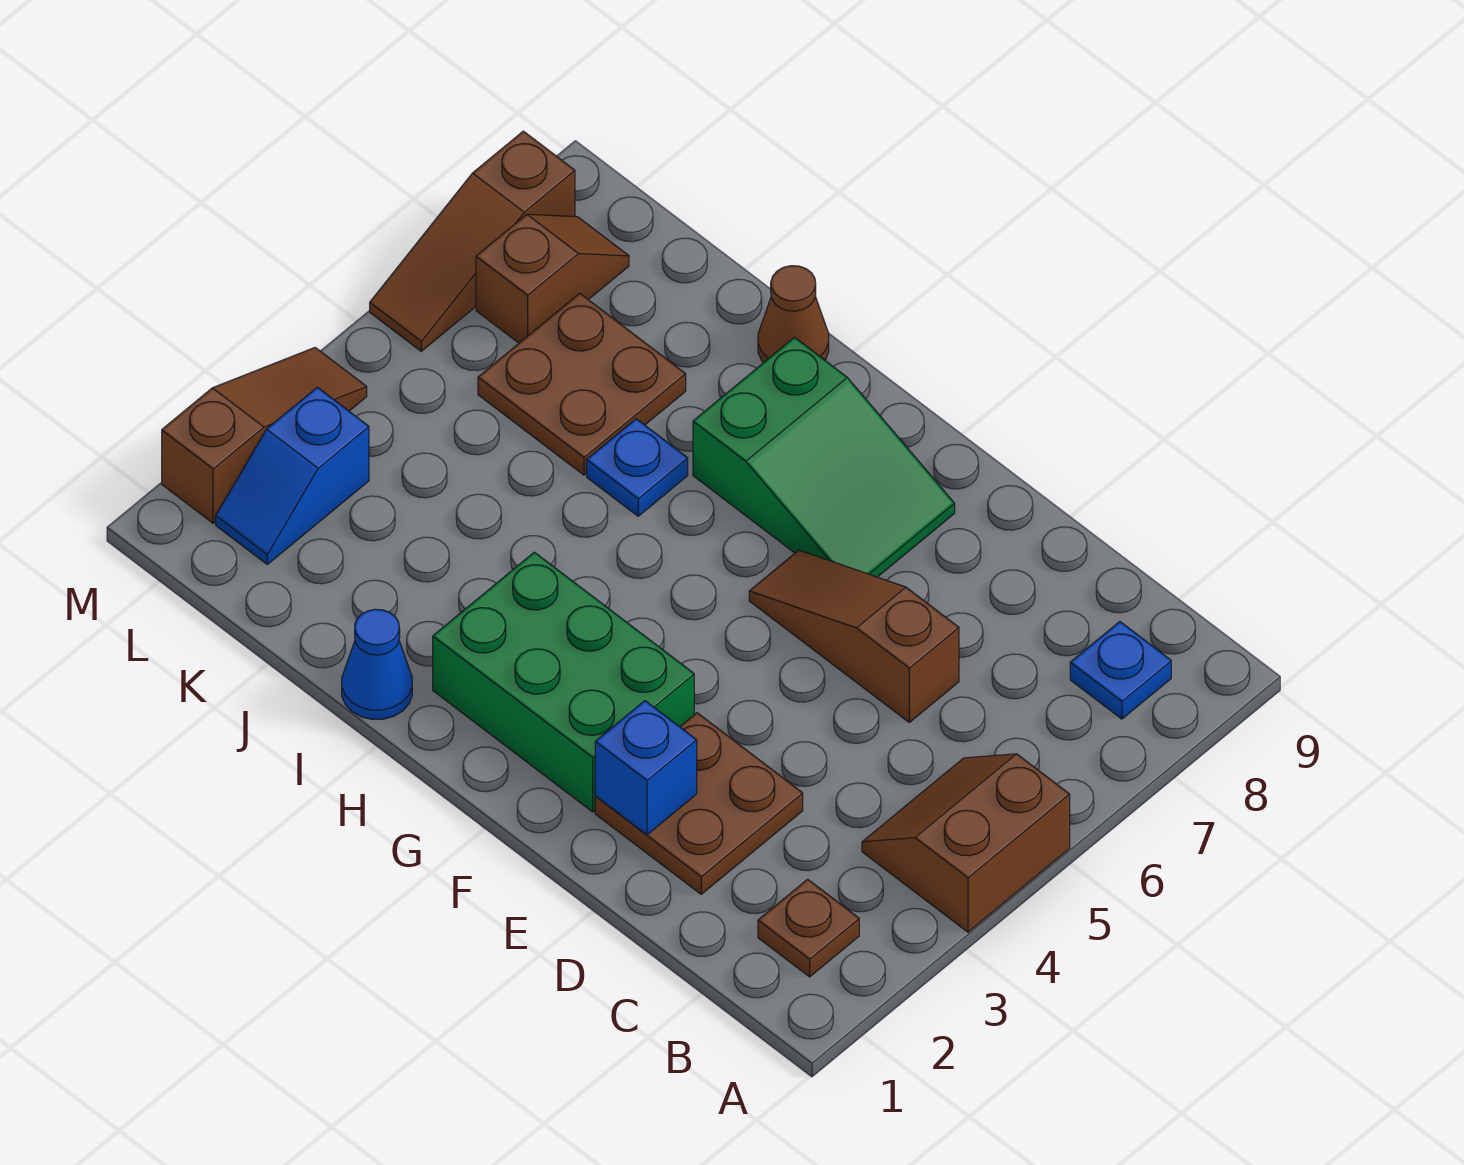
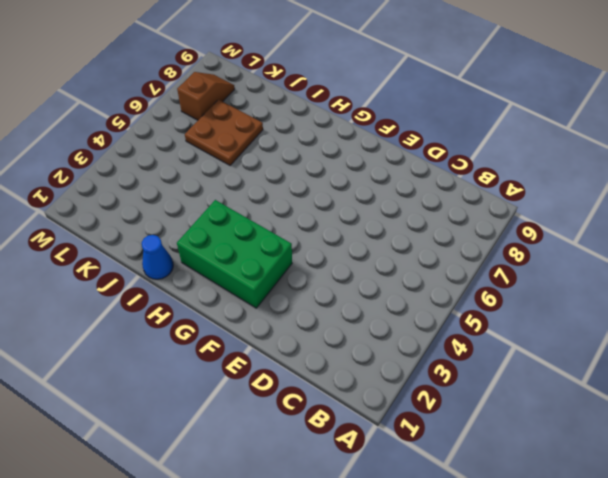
none -> brown slope A4:B5 level 1 top A
none -> brown plate B2 level 1
none -> blue plate B8 level 1

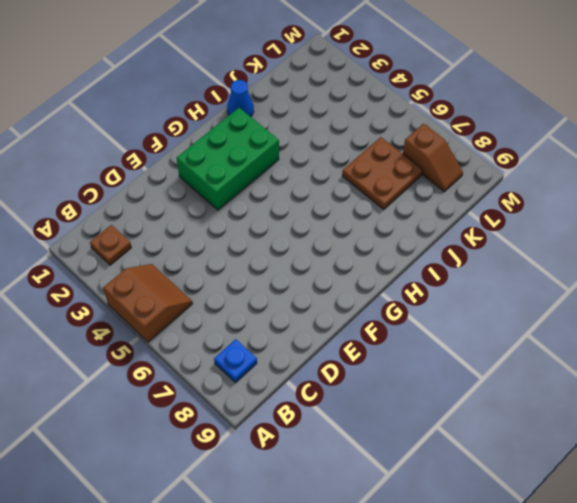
none -> brown plate D2:E3 level 1
none -> brown slope D6:F6 level 1 top D
none -> green slope F7:H8 level 1 top H

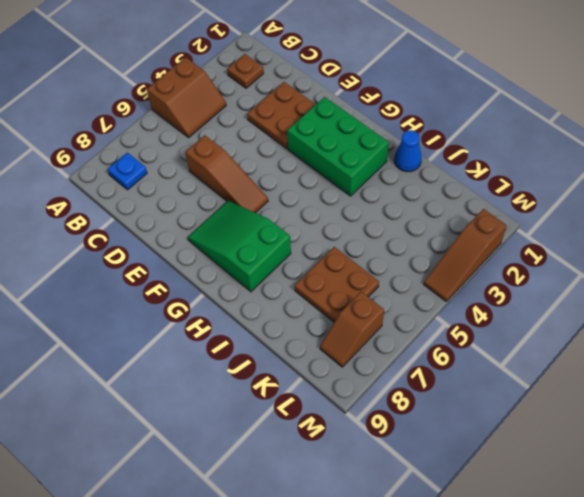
none -> blue plate I6 level 1
none -> brown cone I9 level 1
none -> blue slope L2:L3 level 1 top 3

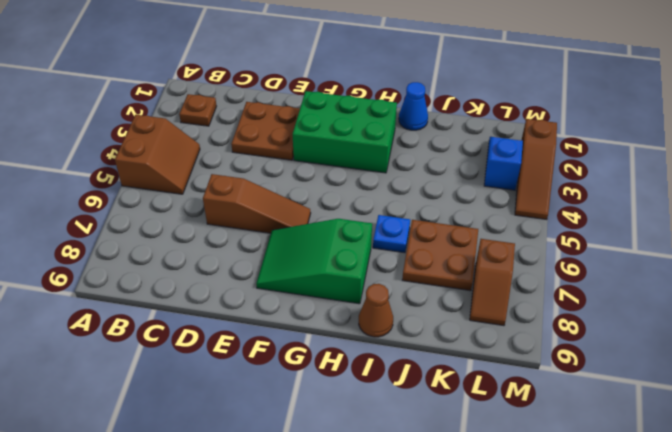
none -> blue plate B8 level 1
none -> brown slope M6:M8 level 1 top 8
none -> blue brick E2 level 2

